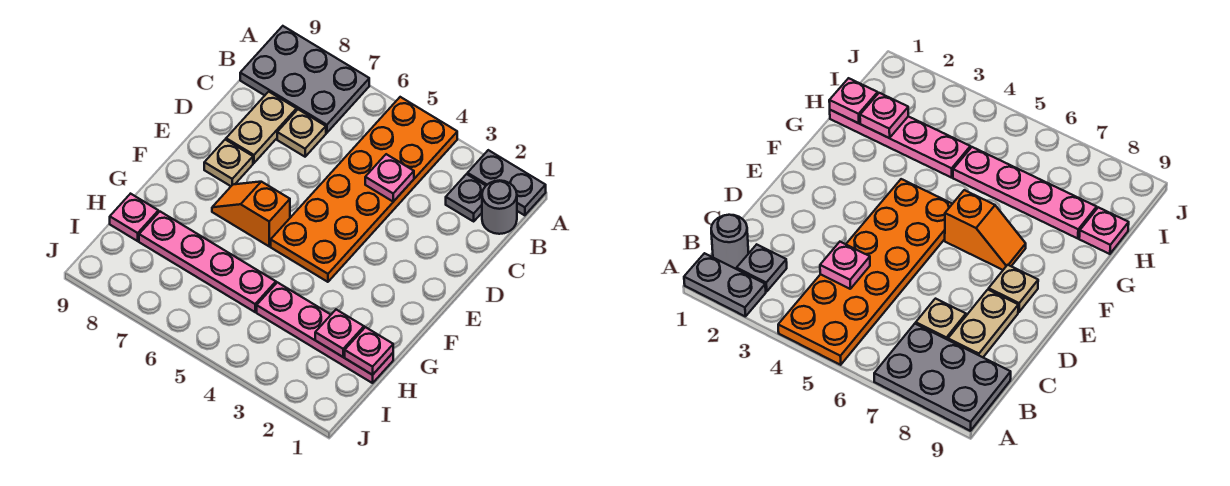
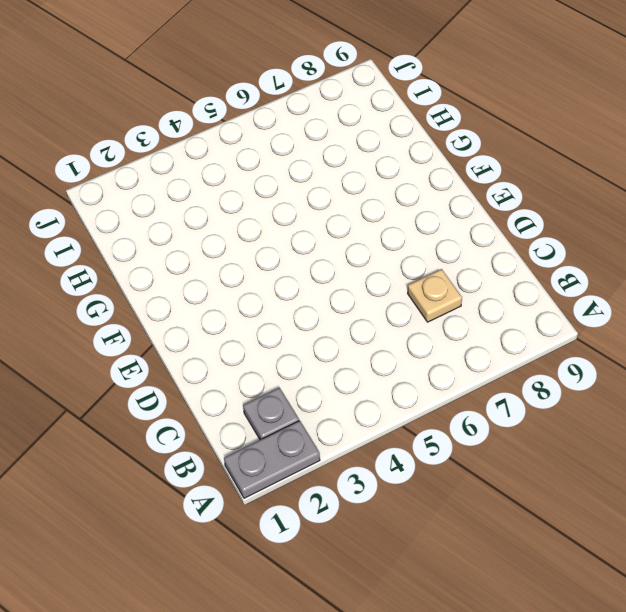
none -> orange plate A4:F5 level 1
none -> grey plate A7:B9 level 1
none -> grey round brick B1 level 1

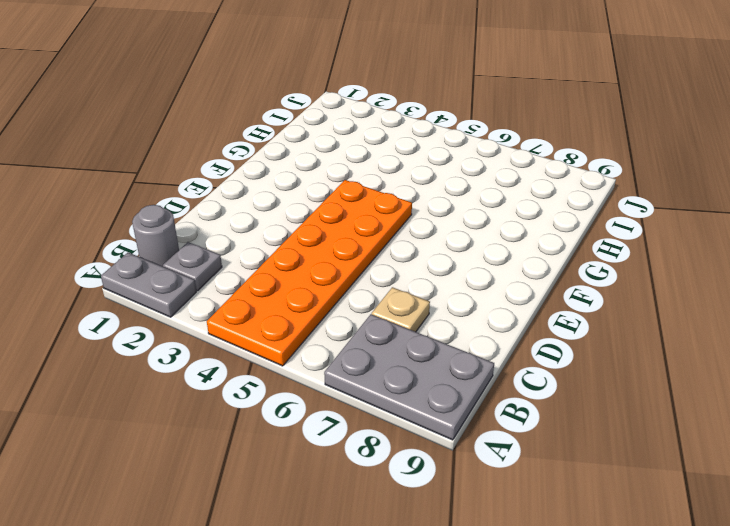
none -> tan plate C8:D8 level 1
none -> tan plate E8 level 1
none -> orange slope F6:F7 level 1 top 6

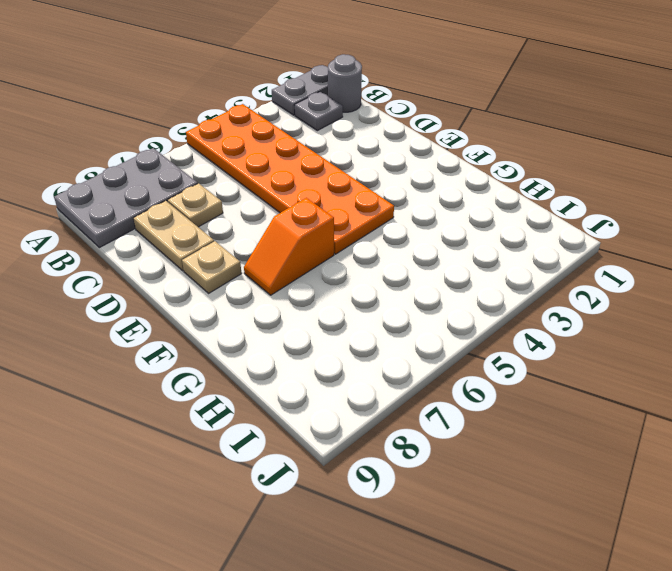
none -> pink plate H1:H4 level 1
none -> pink plate H5:H8 level 1
none -> pink plate H9 level 1

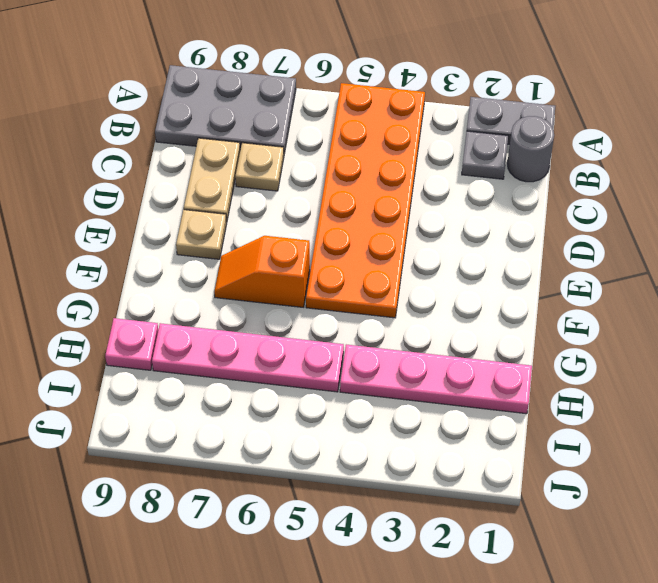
none -> pink plate C4 level 2
none -> pink plate H1 level 2
none -> pink plate H2 level 2

